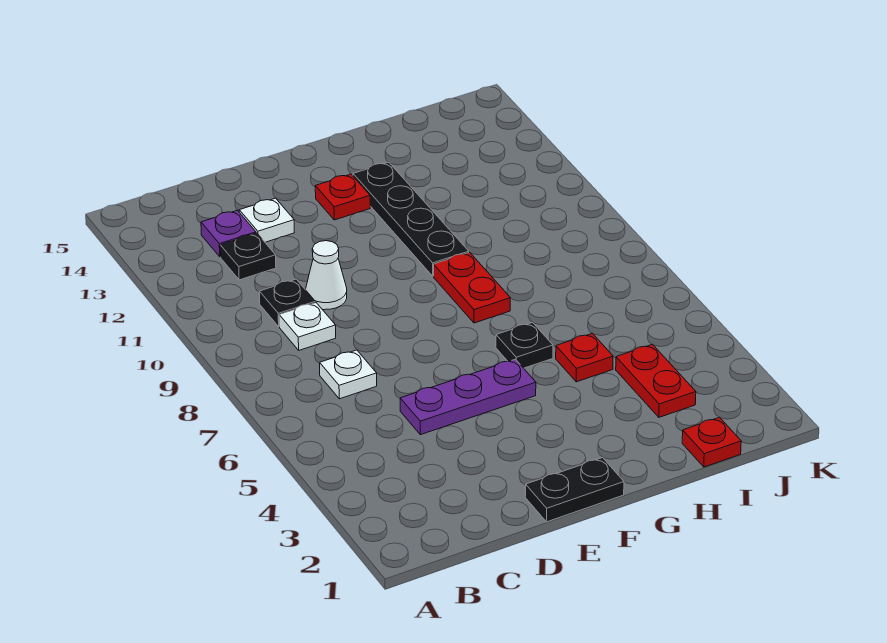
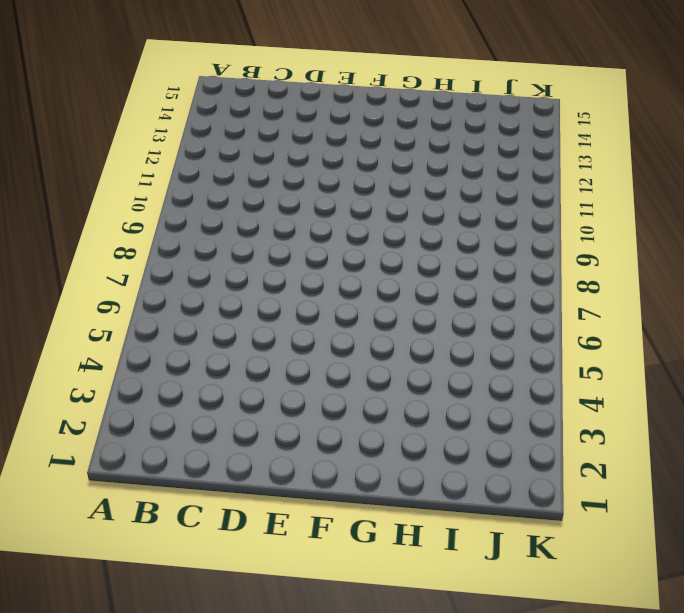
none -> white plate C7 level 1
none -> white plate C9 level 1
none -> black plate C10 level 1

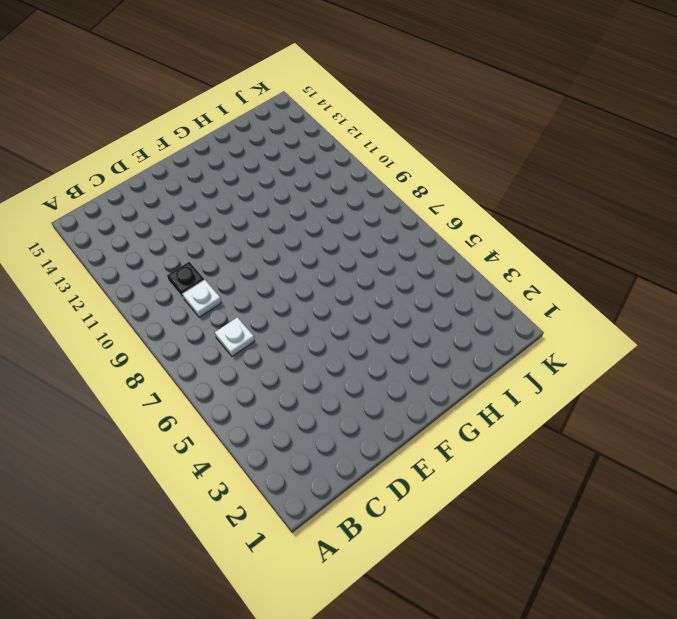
none -> black plate C12 level 1
none -> purple plate C13 level 1
none -> purple plate D5:F5 level 1

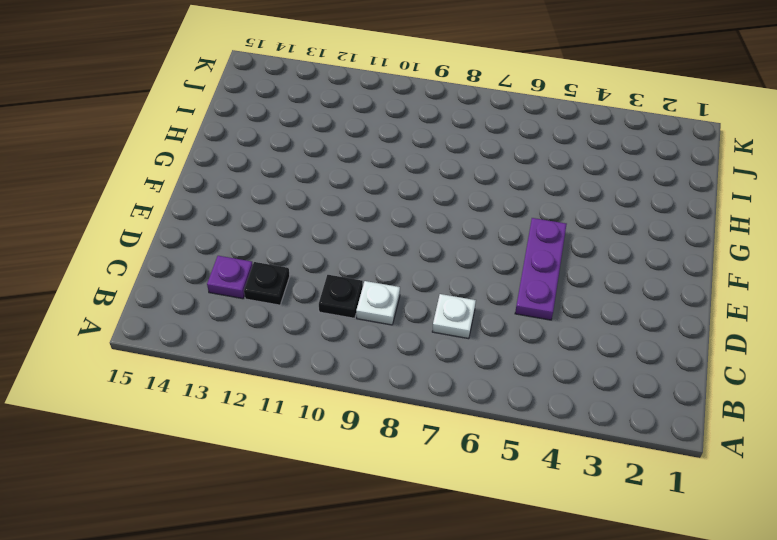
none -> white cone D10 level 1
none -> white plate D13 level 1
none -> black plate E1:F1 level 1

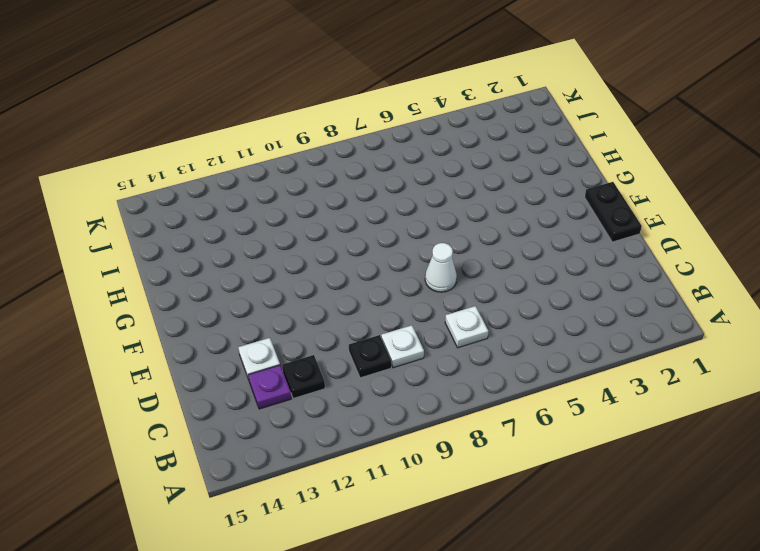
white cone E7 level 1 -> white cone D10 level 1
none -> purple plate D5:F5 level 1
none -> red plate F13 level 1
none -> black plate G6 level 1

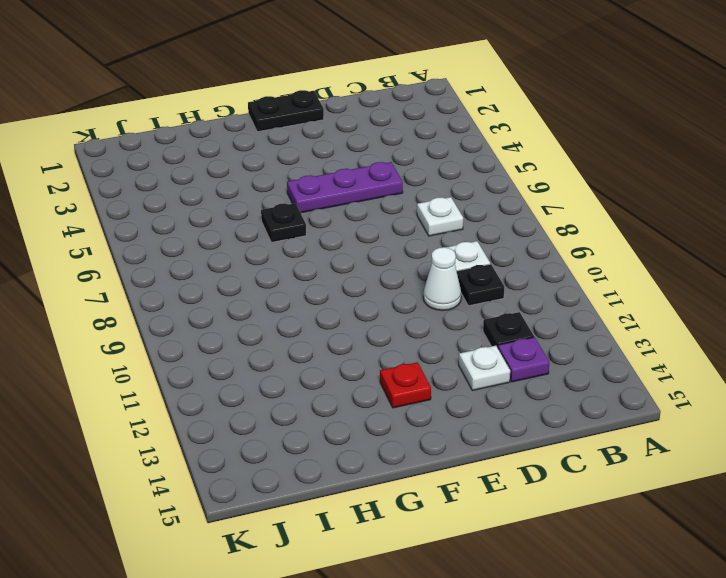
none -> red plate G8:G9 level 1
none -> black plate G10:G13 level 1
none -> red plate H5 level 1

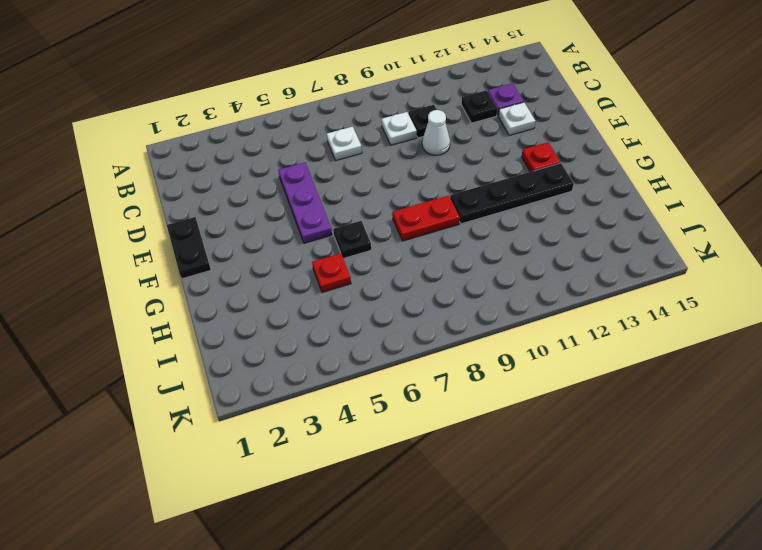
none -> red plate I1 level 1
none -> red plate I3:I4 level 1

